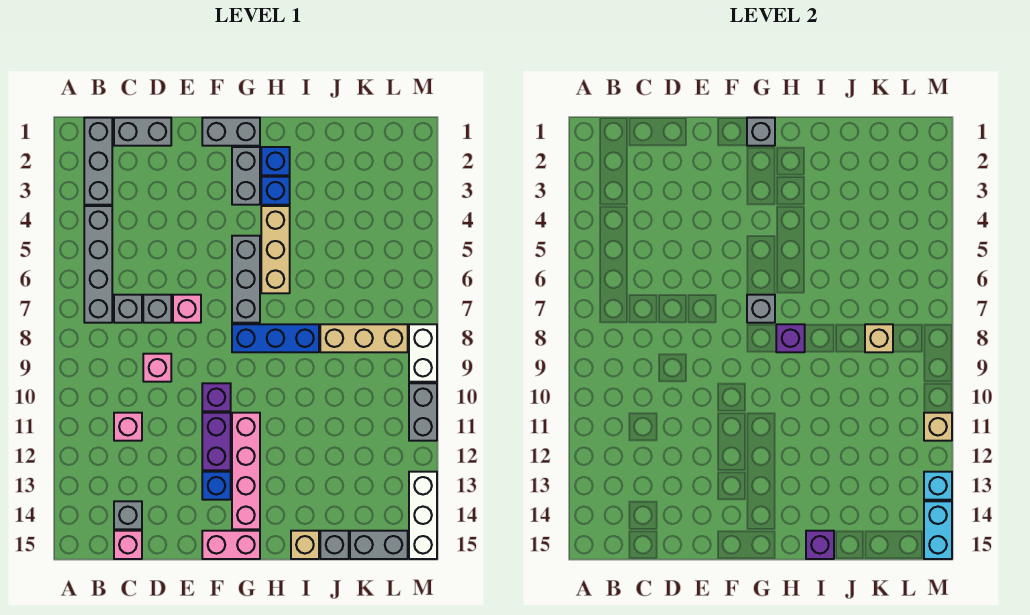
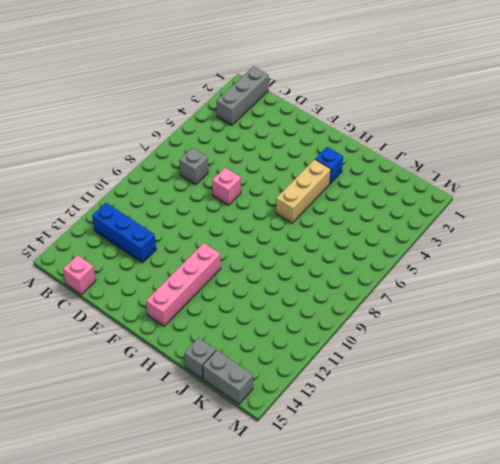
blue brick B12:D12 level 1 -> blue brick G8:I8 level 1
none -> grey brick B4:B7 level 1
none -> grey brick C1:D1 level 1
none -> pink brick C11 level 1
none -> grey brick C14 level 1

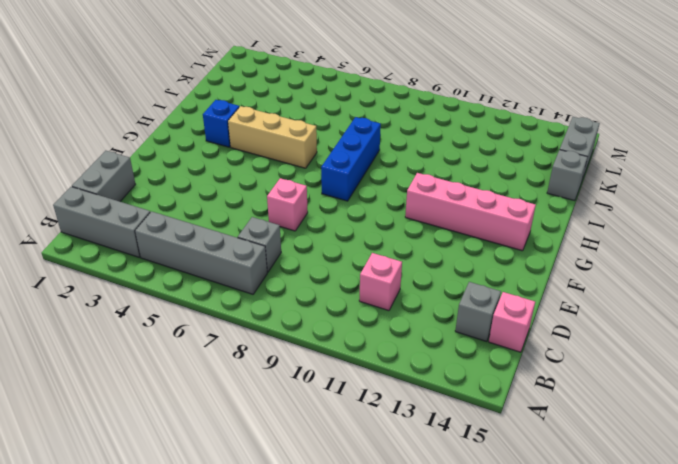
none -> grey brick D7 level 1
none -> pink brick D9 level 1
none -> grey brick F1:G1 level 1
none -> purple brick F10 level 1

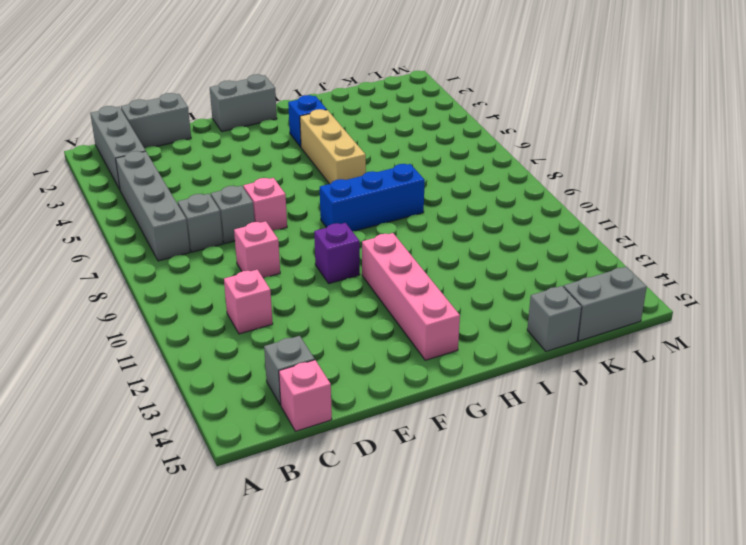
none -> purple brick F11:F12 level 1
none -> blue brick F13 level 1
none -> pink brick F15:G15 level 1
none -> grey brick G2:G3 level 1

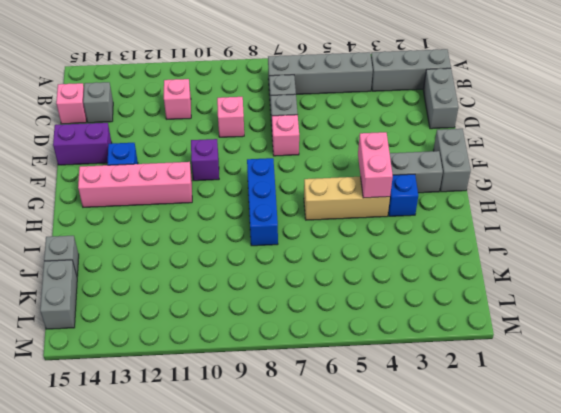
purple brick E14:E15 level 1 -> purple brick F11:F12 level 1
pink brick G4:H4 level 2 -> pink brick F15:G15 level 1
none -> grey brick G5:G7 level 1
none -> blue brick H2 level 1
none -> tan brick I15 level 1
none -> tan brick J8:L8 level 1

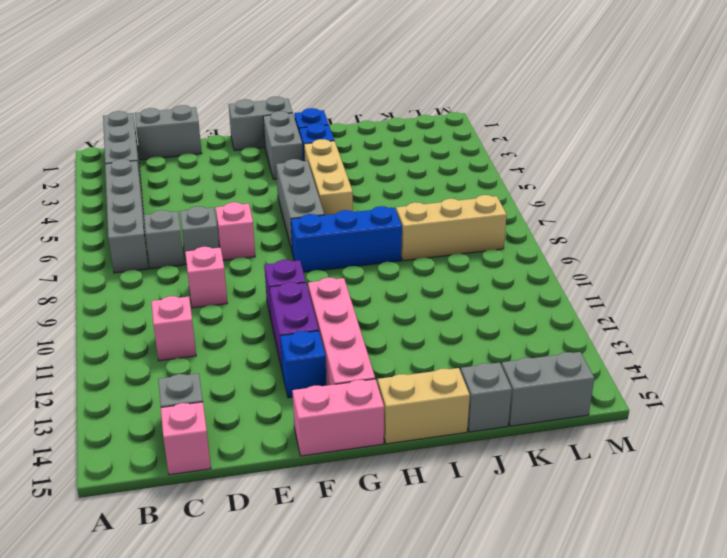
tan brick H15:I15 level 1 -> tan brick I15 level 1
none -> white brick M8:M9 level 1
none -> grey brick M10:M11 level 1
none -> white brick M13:M15 level 1
none -> grey brick G1 level 2

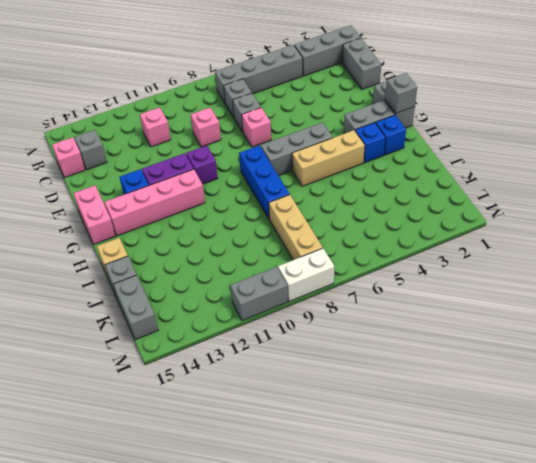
none -> white brick M13:M15 level 1
none -> grey brick G7 level 2
none -> purple brick H8 level 2
none -> purple brick I15 level 2

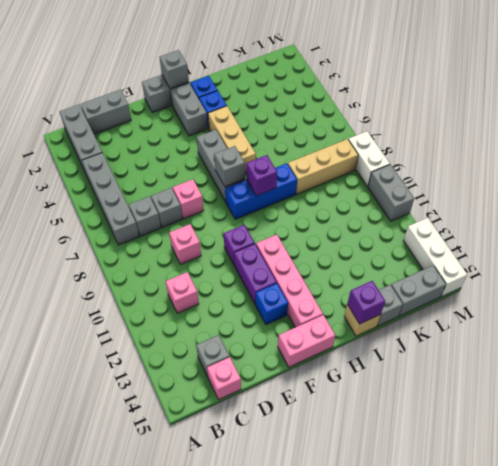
none -> tan brick K8 level 2
none -> tan brick M11 level 2
none -> cyan brick M13 level 2
none -> cyan brick M14:M15 level 2

